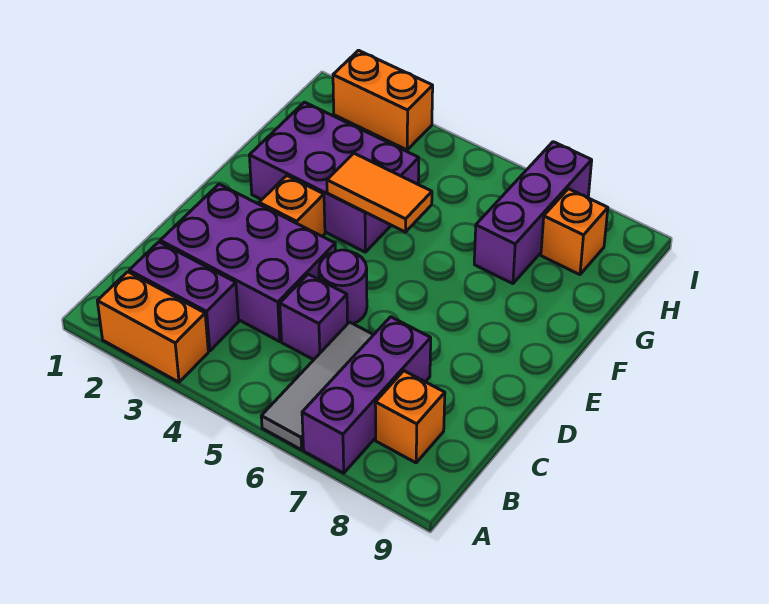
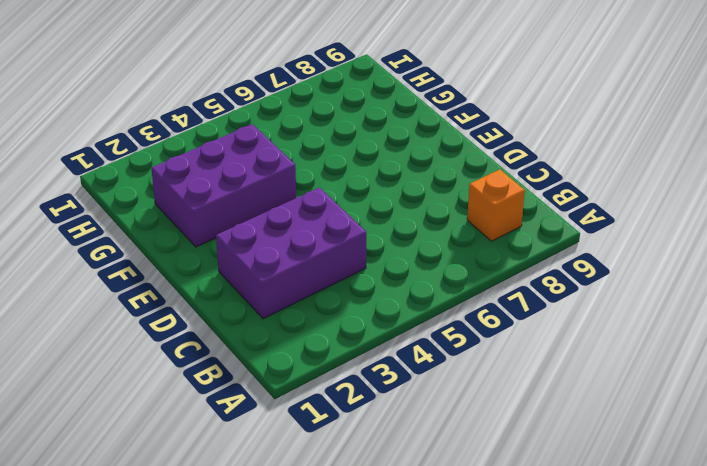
none -> orange brick A2:A3 level 1
none -> grey tile A6:C6 level 1
none -> purple brick A7:C7 level 1

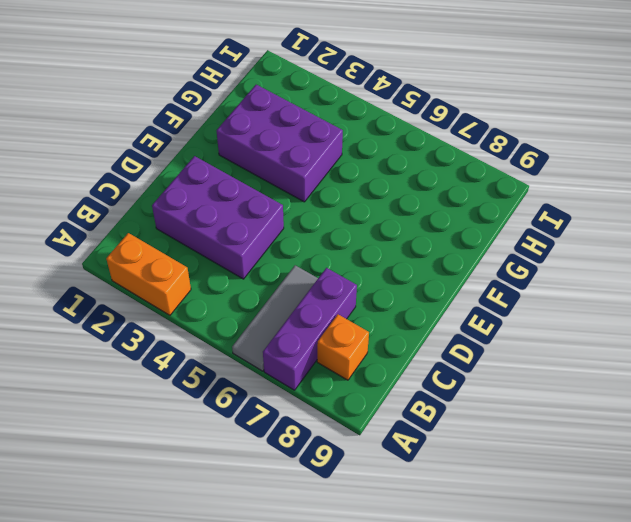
none -> purple brick B2:B3 level 1
none -> purple brick C5 level 1
none -> purple round brick D5 level 1

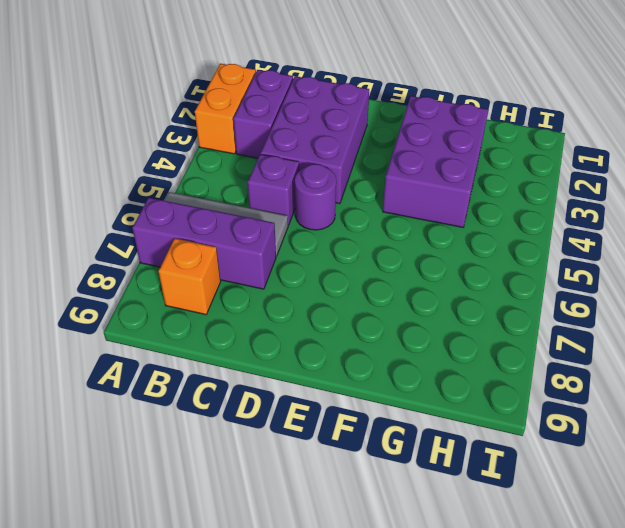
none -> orange brick E3 level 1
none -> purple brick G7:I7 level 1
none -> orange brick H8 level 1

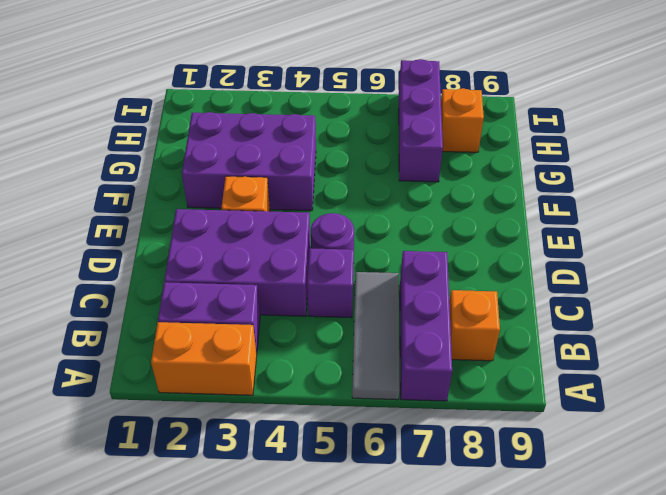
none -> orange brick I2:I3 level 1
none -> orange tile F4:F5 level 2

